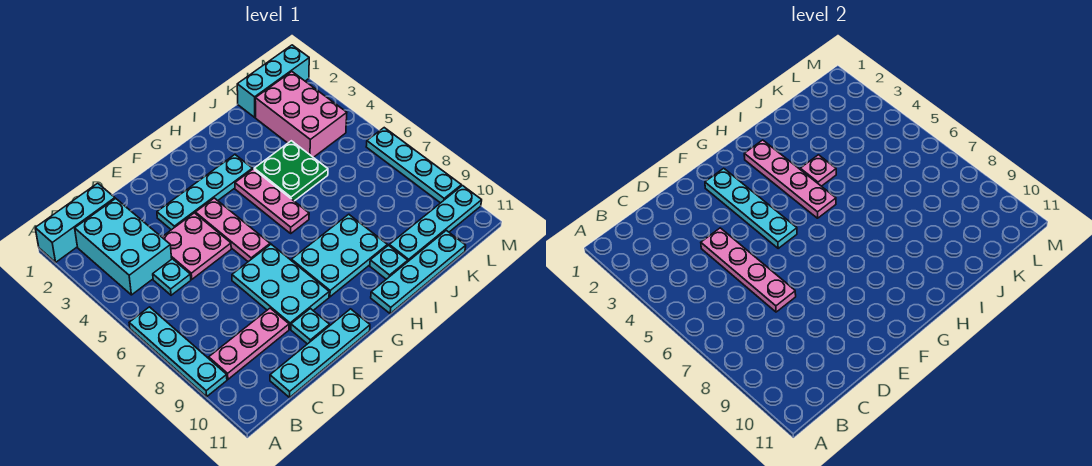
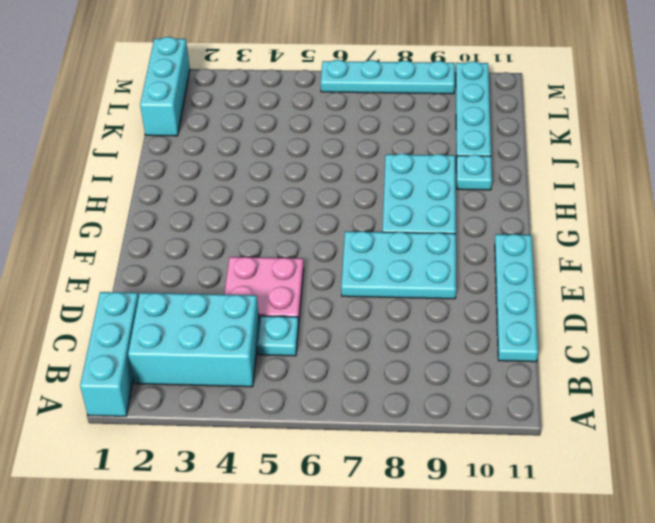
none -> cyan plate A6:A9 level 1
none -> pink plate B9:D9 level 1
none -> cyan plate E3:H3 level 1

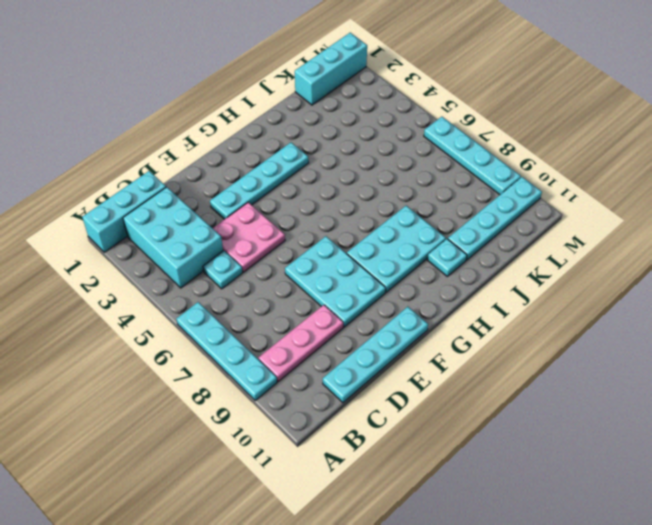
none -> cyan plate E10 level 1
none -> pink plate F4:F6 level 1
none -> pink plate H4:H6 level 1

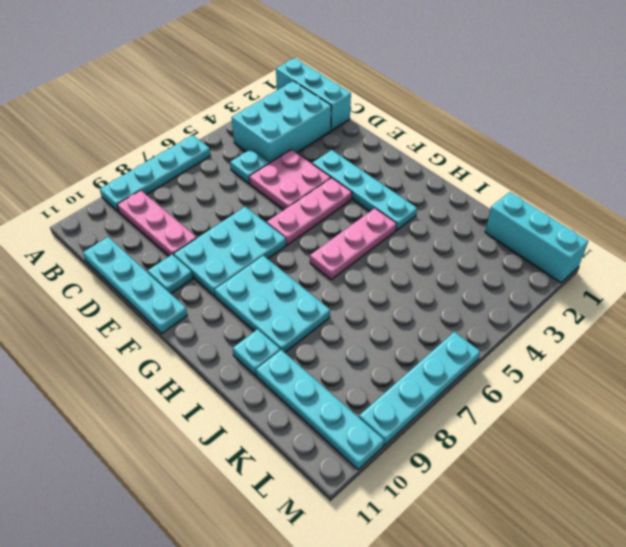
none -> cyan plate H11:K11 level 1
none -> green plate I4:J5 level 1
none -> pink brick K2:L4 level 1

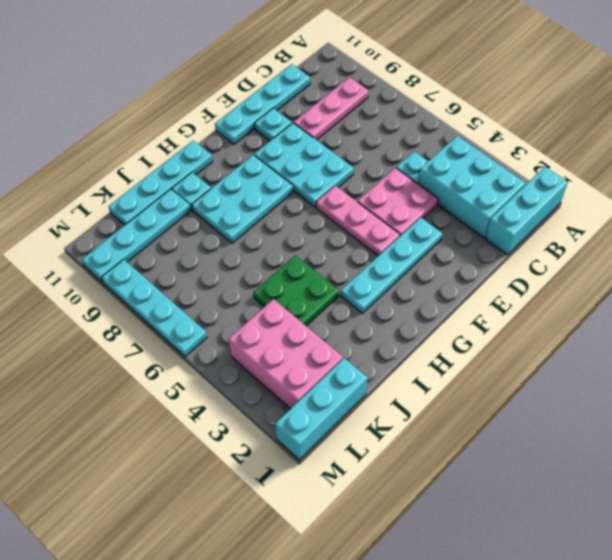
none -> cyan plate A6:A9 level 1
none -> pink plate H4:H6 level 1
none -> pink plate D4:D7 level 2

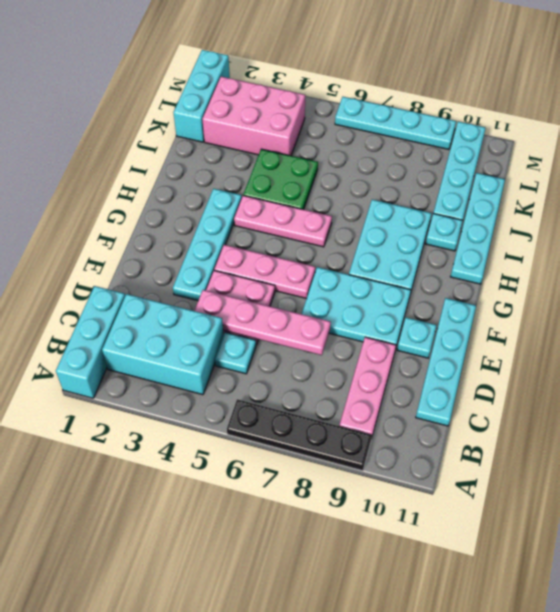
black plate A6:A9 level 1 -> cyan plate A6:A9 level 1
none -> cyan plate F2:F5 level 2
none -> pink plate H2:H5 level 2
none -> pink plate I4 level 2

